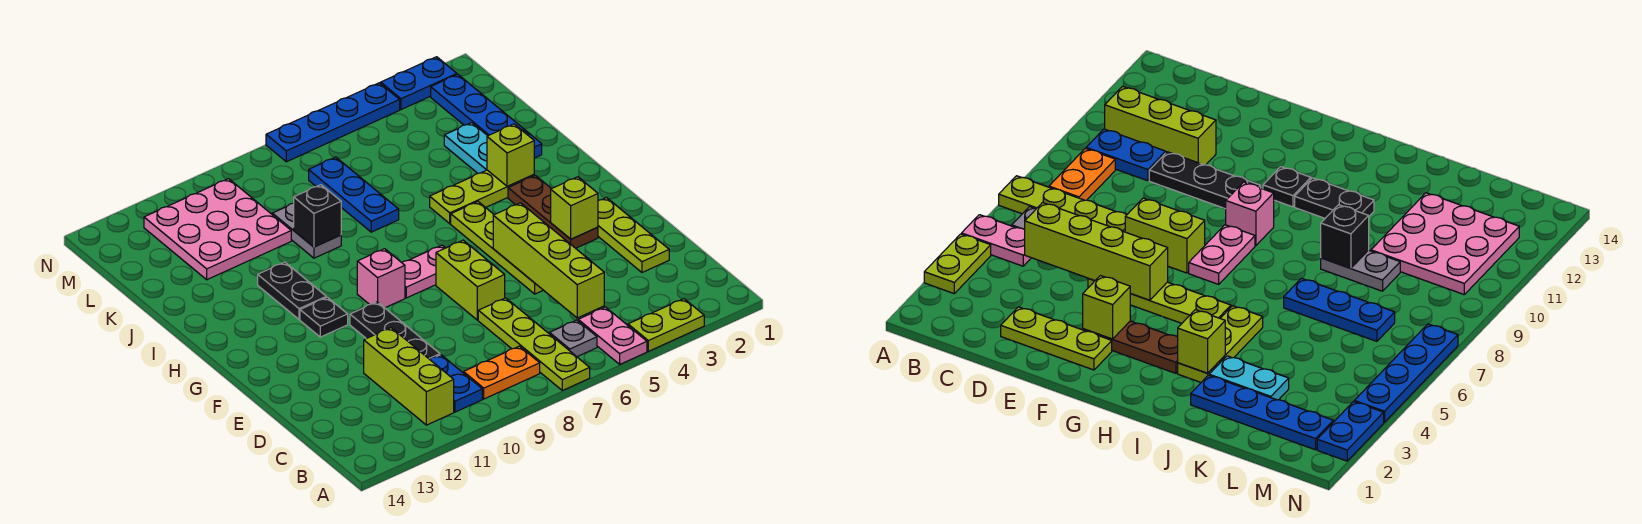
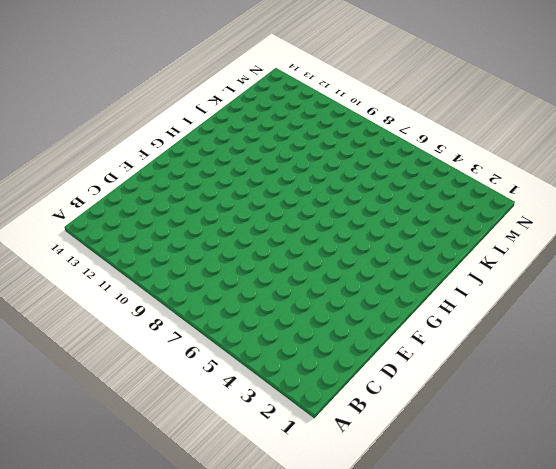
none -> lime plate A3:A4 level 1
none -> pink plate A5:B5 level 1
none -> lime plate A7:D7 level 1

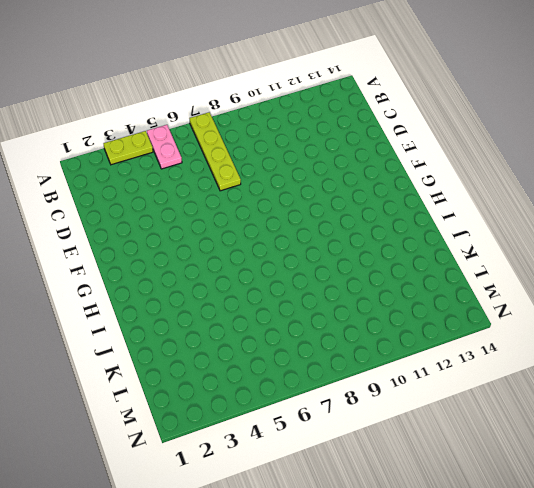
none -> grey plate B6 level 1
none -> orange plate B8:B9 level 1
none -> blue plate B10:C10 level 1

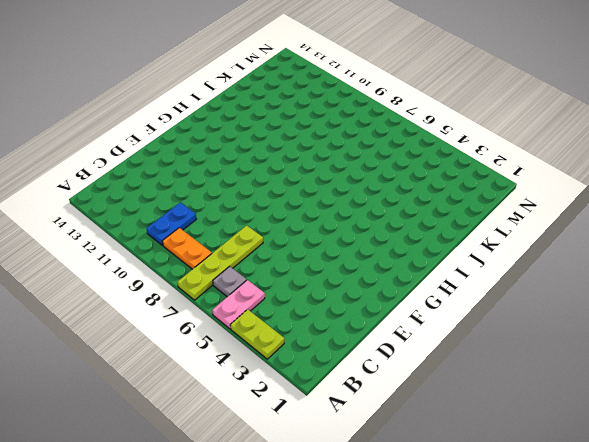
none -> lime brick B11:D11 level 1
none -> lime plate D2:F2 level 1
none -> black plate D10:F10 level 1

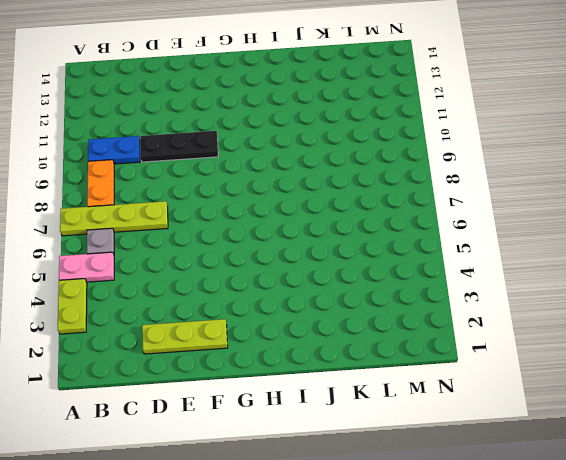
none -> lime brick B11:D11 level 1
none -> lime plate E5:H5 level 1
none -> lime brick E7:F7 level 1

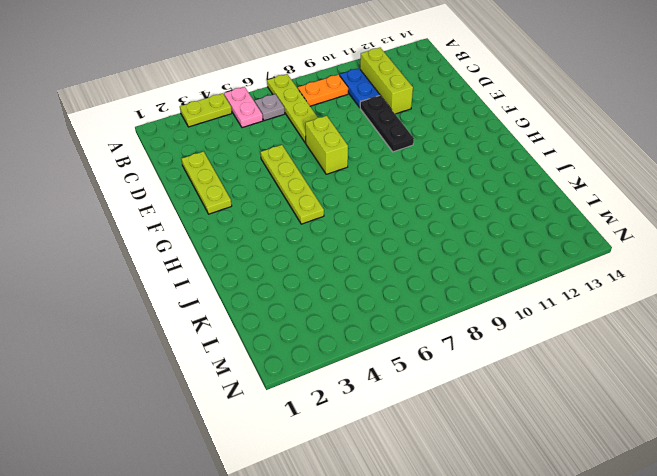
none -> brown plate F3:H3 level 1
none -> pink plate G7:G8 level 1
none -> pink brick G9 level 1

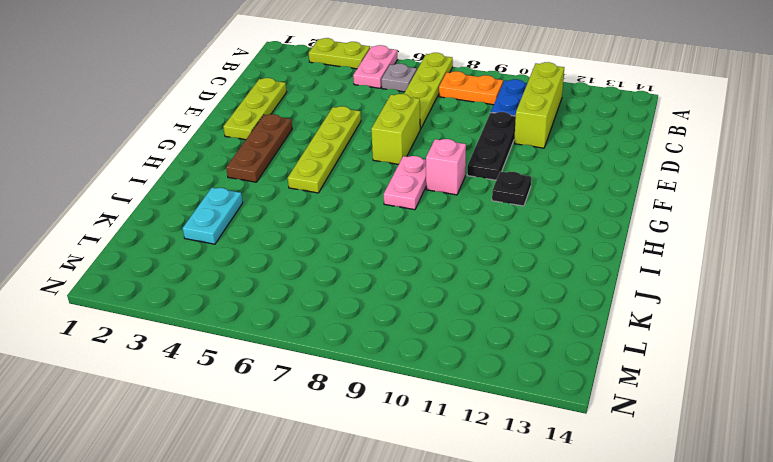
pink plate G8:H8 level 1 -> pink plate G7:G8 level 1
none -> black plate H11:I11 level 1
none -> lime plate I3:I5 level 1
none -> blue plate J2:M2 level 1

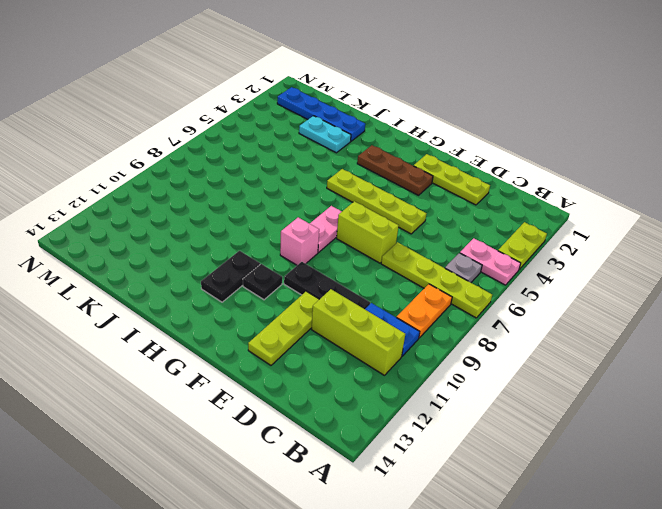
lime plate E11:E13 level 1 -> lime plate I3:I5 level 1
black plate H11:H12 level 1 -> black plate H11:I11 level 1
none -> blue plate J7:L7 level 1
none -> grey plate J9:K9 level 1
none -> pink plate K10:M12 level 1

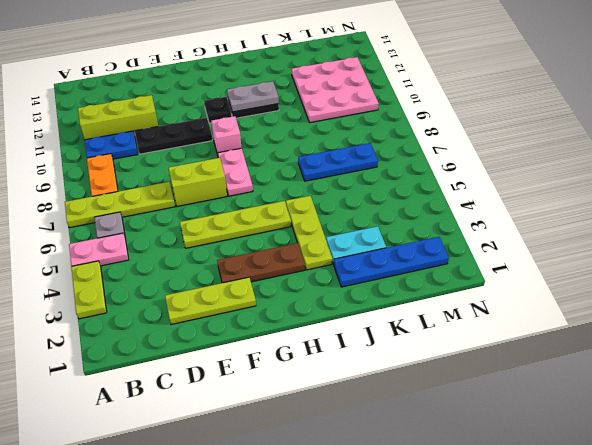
grey plate H11:I11 level 2 -> grey plate J9:K9 level 1
none -> blue plate N2:N3 level 1
none -> blue plate N4:N7 level 1
none -> lime brick C5:F5 level 2

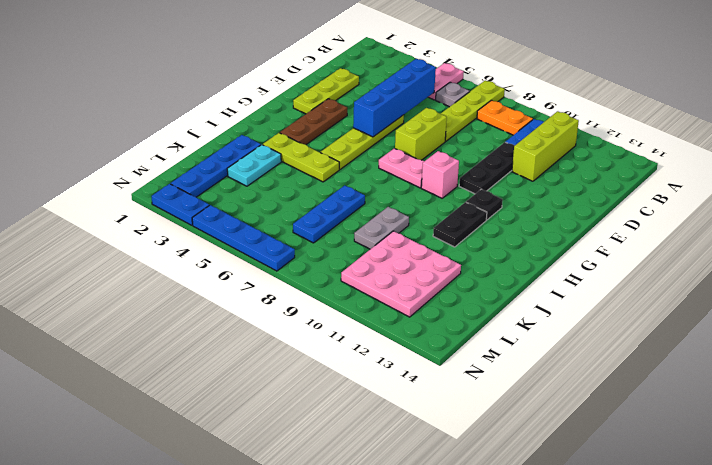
blue brick C5:F5 level 2 -> lime brick C5:F5 level 2
none -> lime plate A3:A4 level 1
none -> lime brick F3 level 2
none -> lime brick I3 level 2

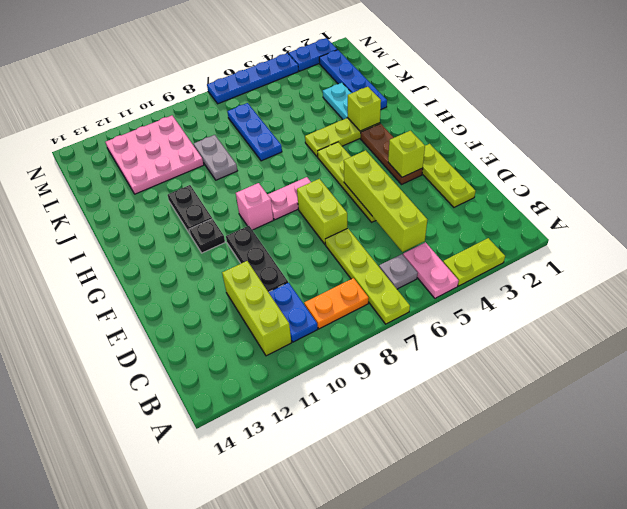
none -> black brick J9 level 2

